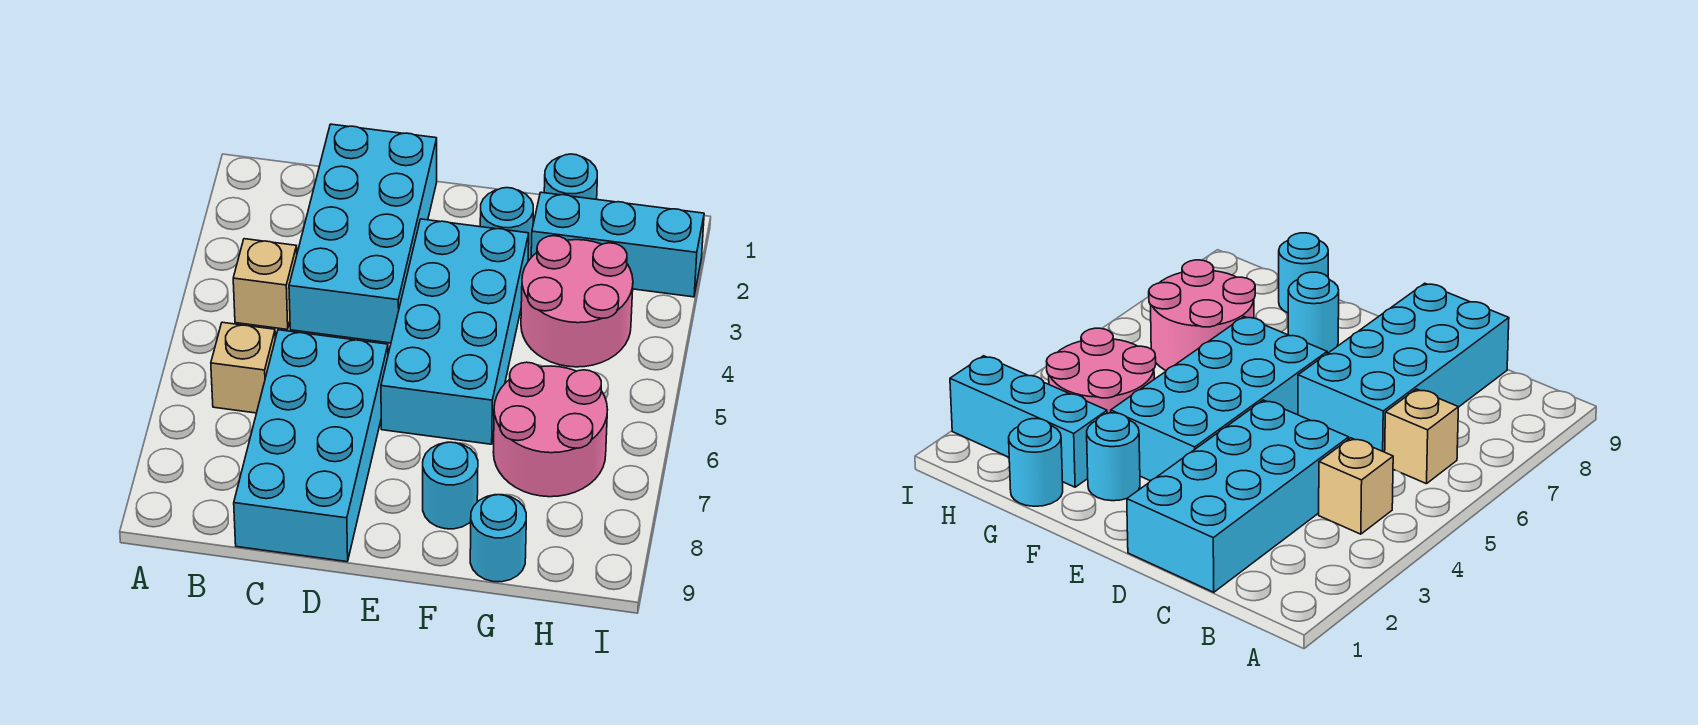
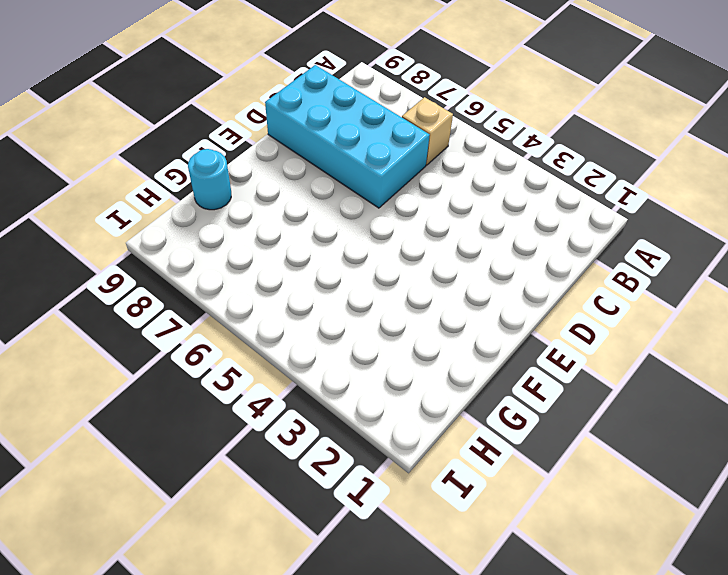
none -> tan brick B4 level 1
none -> cyan brick C1:D4 level 1
none -> cyan brick E3:F6 level 1

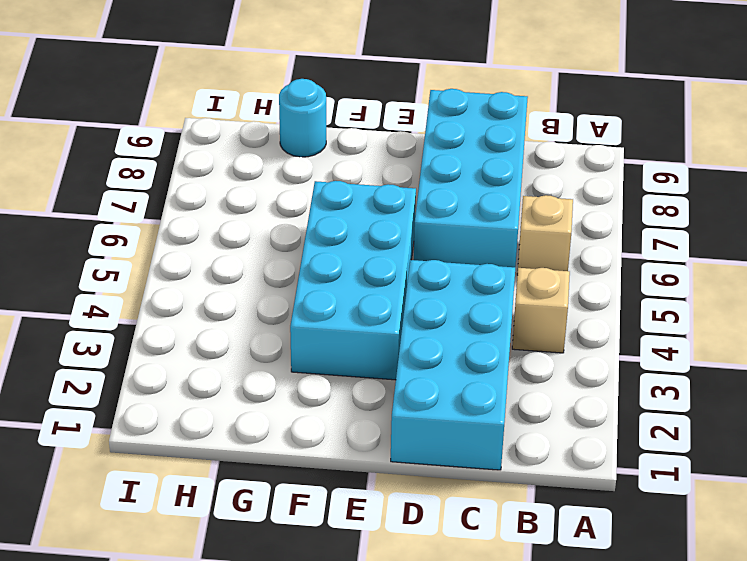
none -> cyan round brick F2 level 1
none -> cyan round brick F8 level 1
none -> cyan round brick G1 level 1

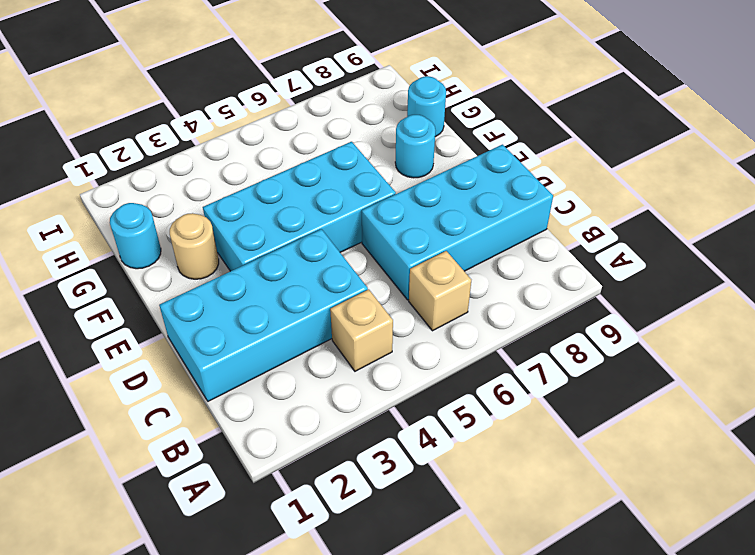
tan round brick F2 level 1 -> cyan round brick F2 level 1
none -> cyan brick G2:I2 level 1
none -> pink round brick G3:H4 level 1
none -> pink round brick G6:H7 level 1

